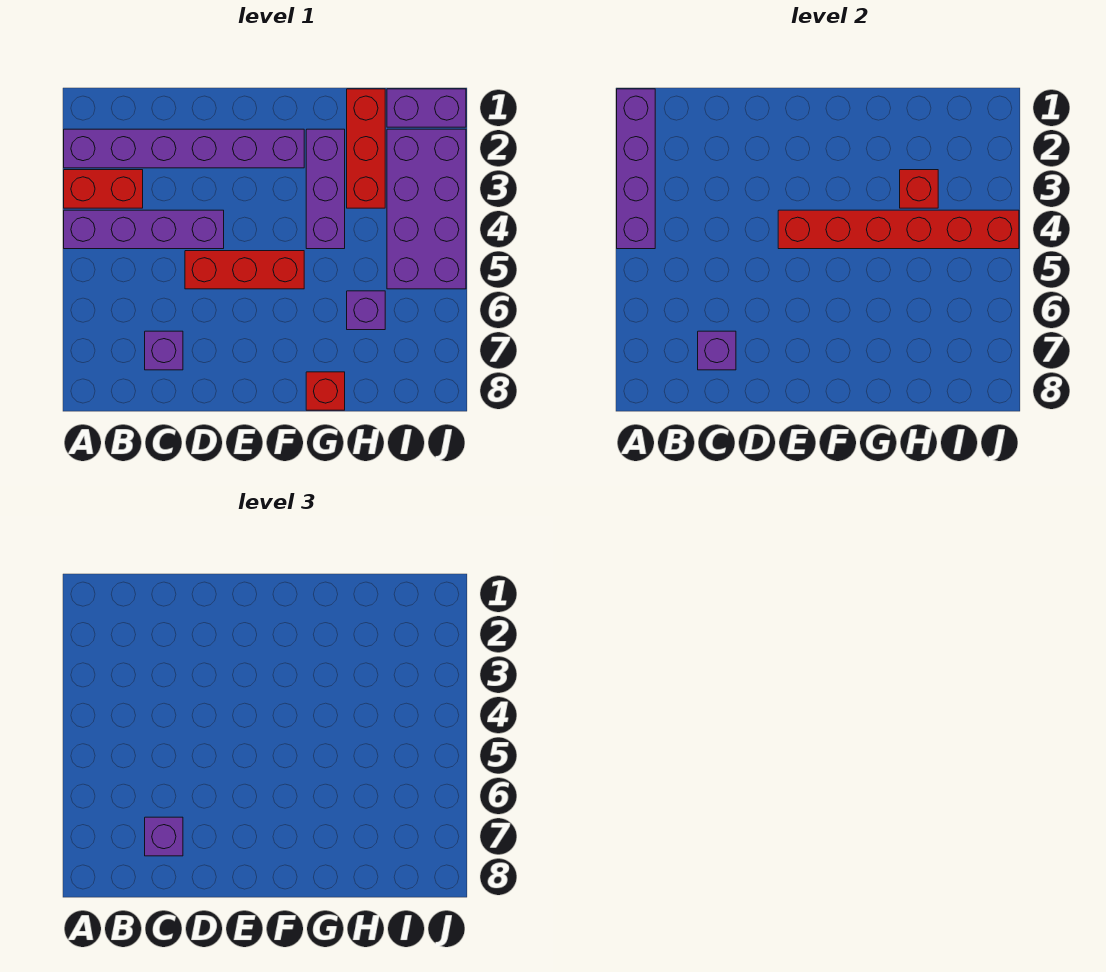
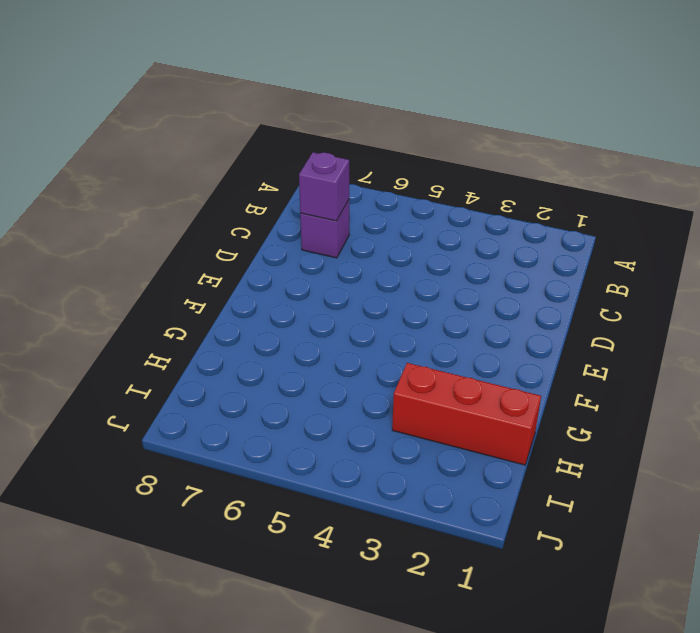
none -> purple brick A2:F2 level 1
none -> red brick A3:B3 level 1
none -> purple brick A4:D4 level 1

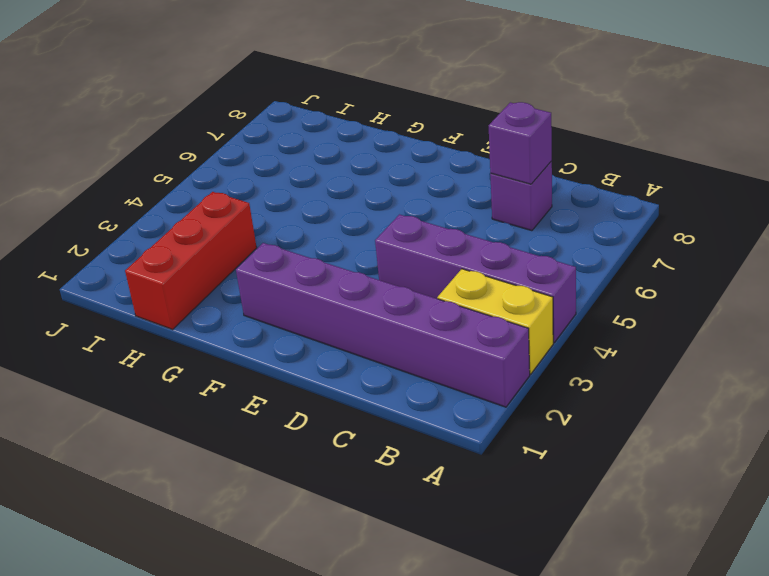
yellow brick A3:B3 level 1 -> red brick A3:B3 level 1
none -> red brick D5:F5 level 1
none -> purple brick G2:G4 level 1
none -> red brick G8 level 1

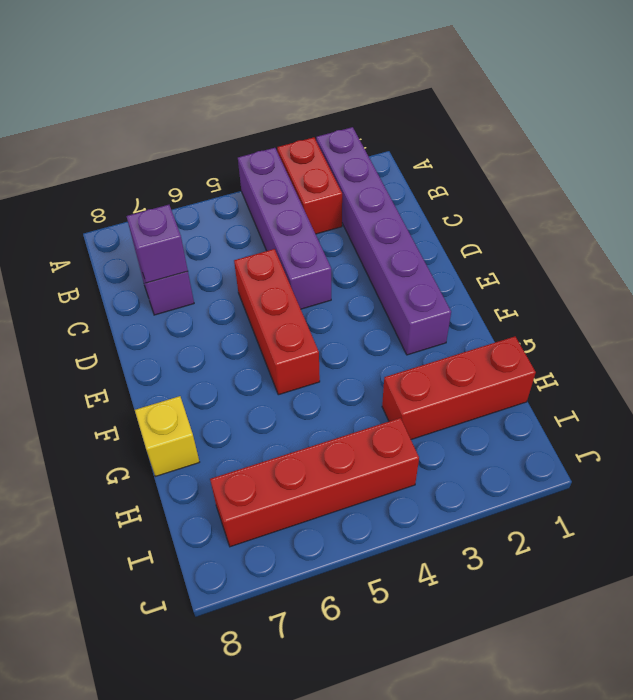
yellow brick G8 level 1 -> red brick G8 level 1
red brick I4:I7 level 1 -> purple brick I2:J5 level 1
none -> purple brick G2:G4 level 1
none -> purple brick H6 level 1
none -> purple brick I1:J1 level 1

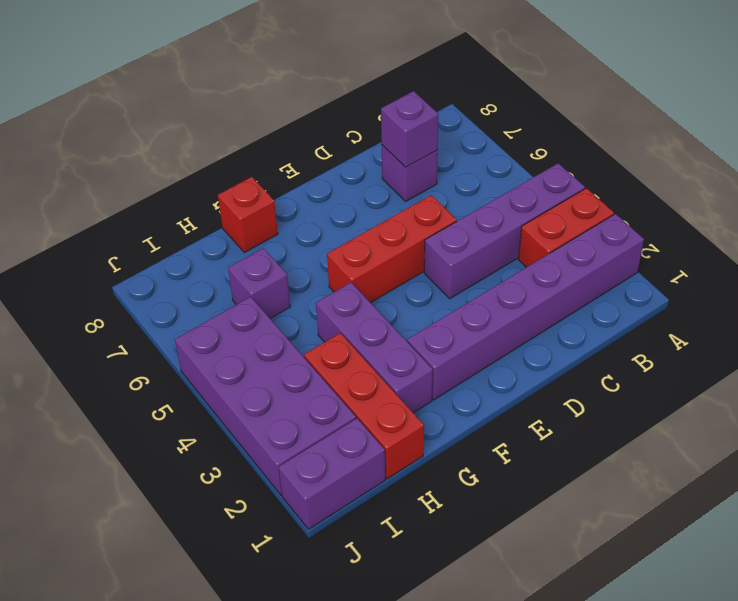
none -> purple brick A1:A4 level 2
none -> red brick E4:J4 level 2
none -> red brick H3 level 2

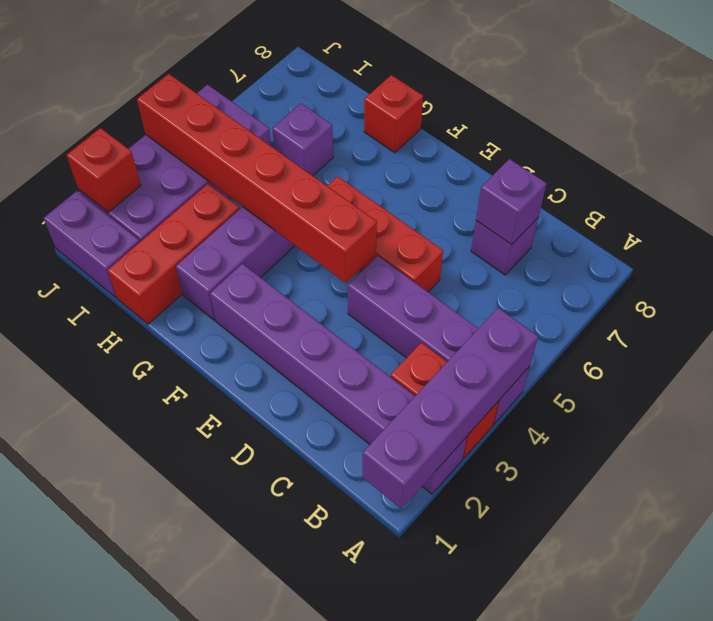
red brick J2 level 2 -> red brick H3 level 2
none -> purple brick C7 level 3

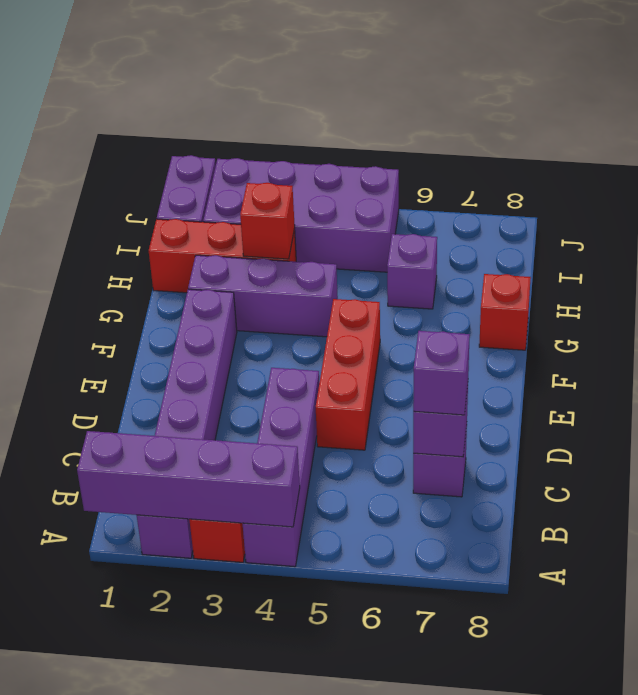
none -> red brick E4:J4 level 2

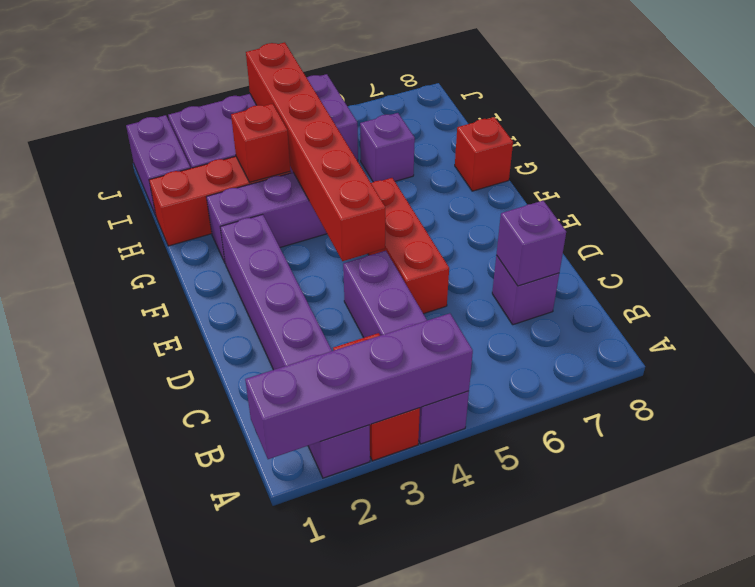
none -> purple brick C7 level 3

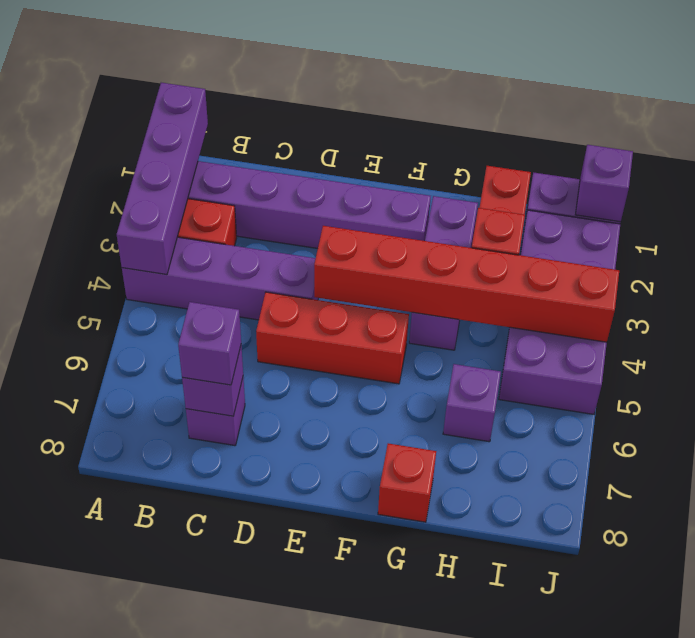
purple brick J1 level 2 -> none

